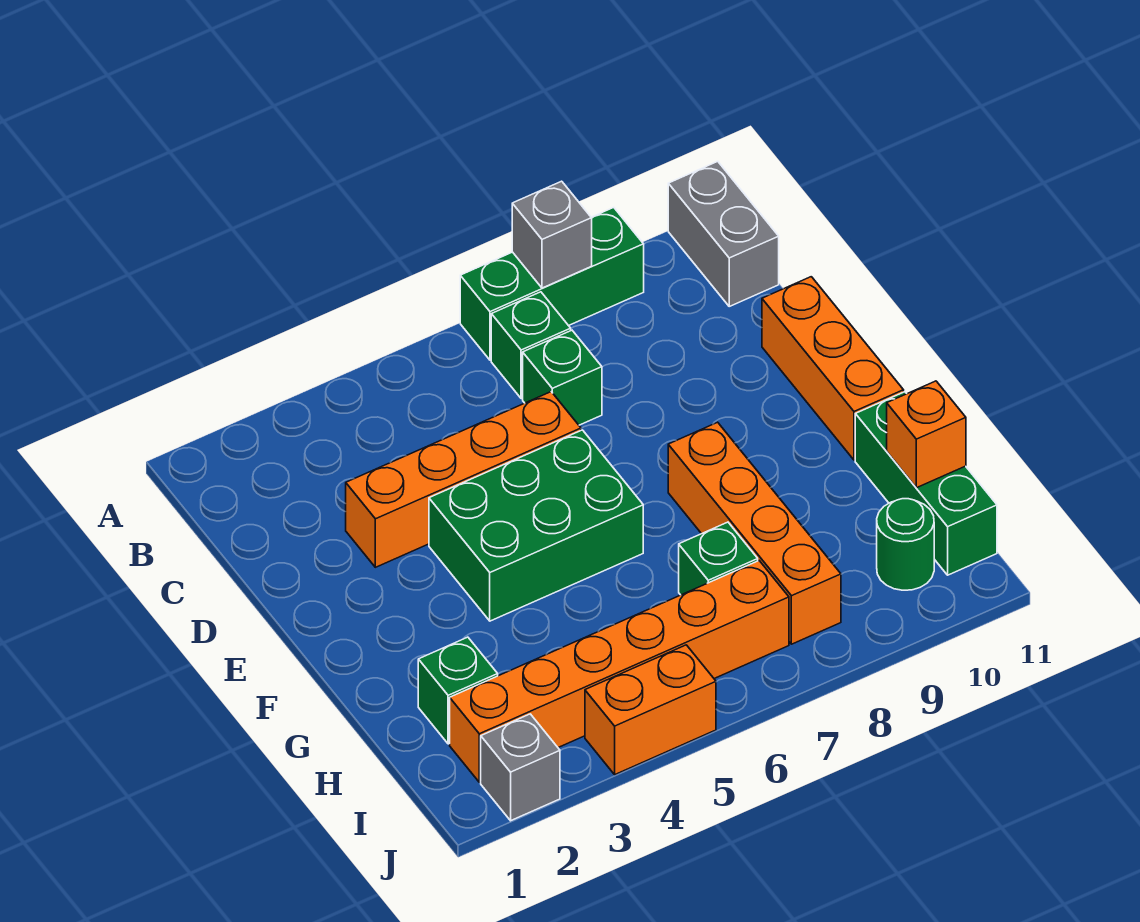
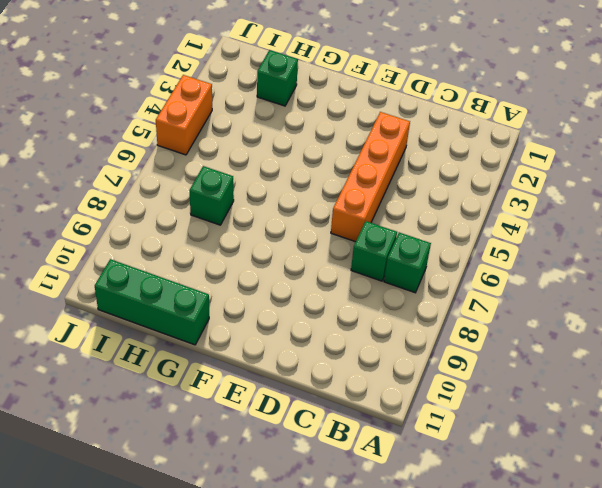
none -> green brick A7:A9 level 1
none -> grey brick A11:B11 level 1
none -> orange brick D11:F11 level 1

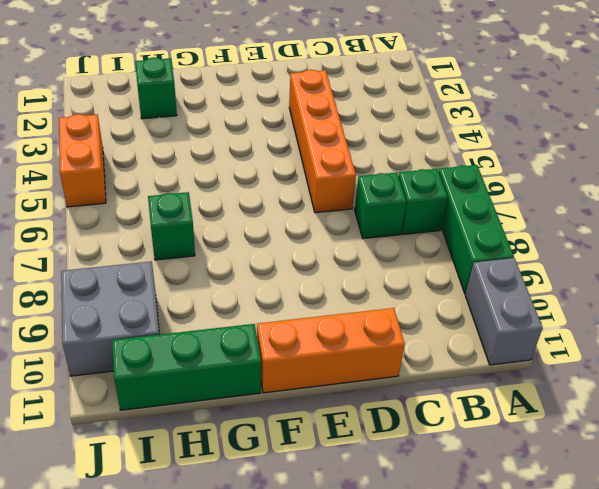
grey brick A10:A11 level 1 -> grey brick A11:B11 level 1
grey brick I9:J10 level 1 -> green round brick I10 level 1
none -> green brick E4:F6 level 1
none -> orange brick F8:I8 level 1
none -> orange brick I2:I7 level 1

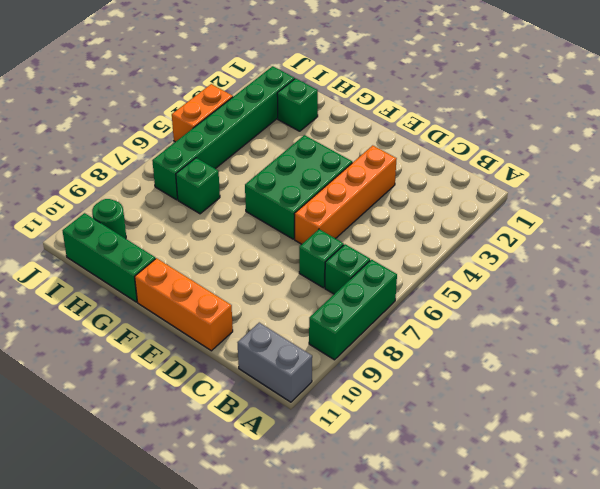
green brick I2:I7 level 1 -> orange brick I2:I7 level 1
none -> orange brick F8:I8 level 1
none -> grey brick J2 level 1
none -> grey brick A8 level 2

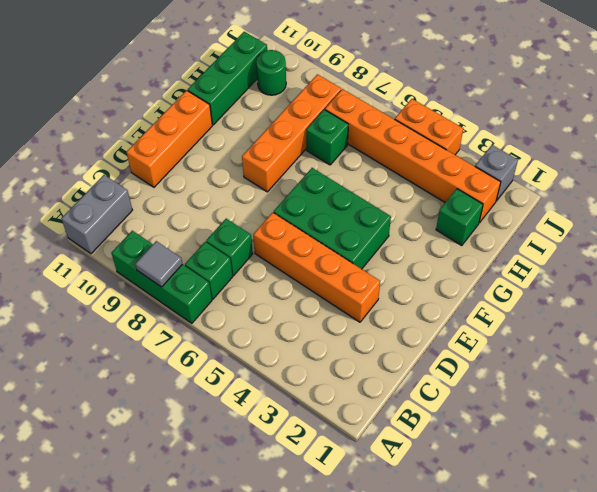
grey tile A8 level 2 -> grey brick A8 level 2
none -> orange brick H11 level 2

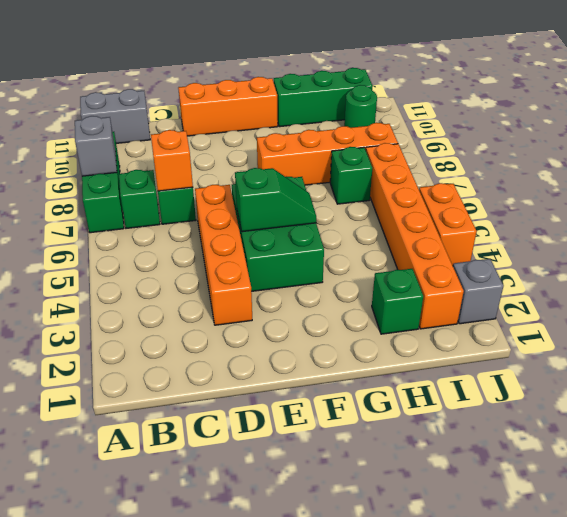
orange brick C7 level 2 -> orange brick H11 level 2
green slope E5:F5 level 2 top E -> none

